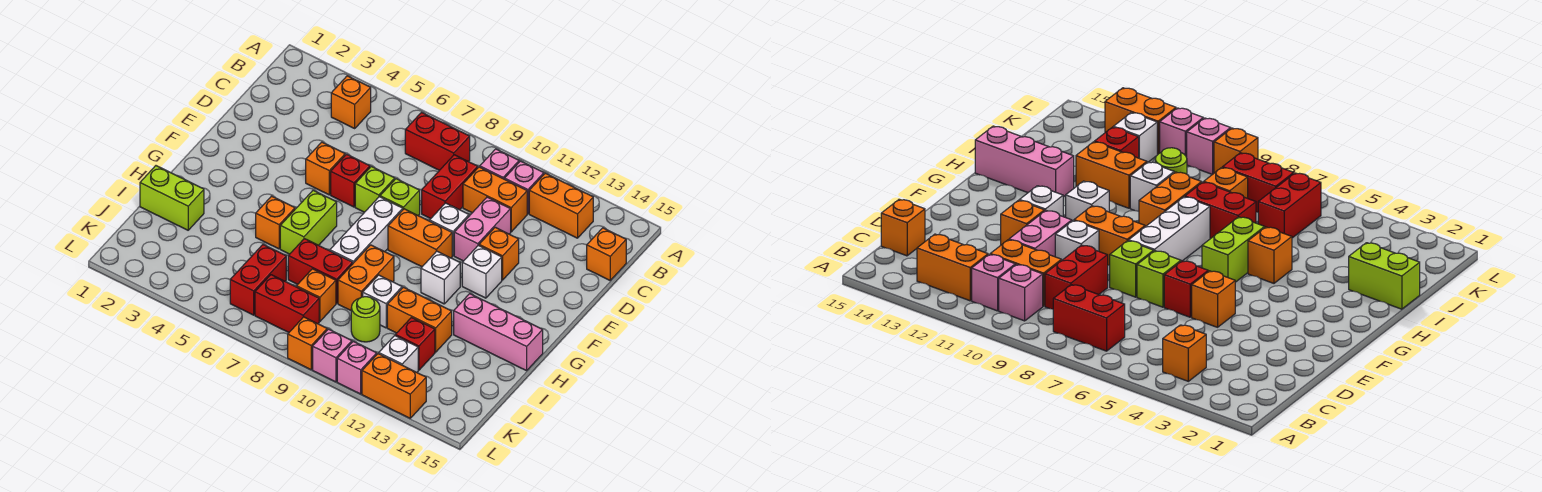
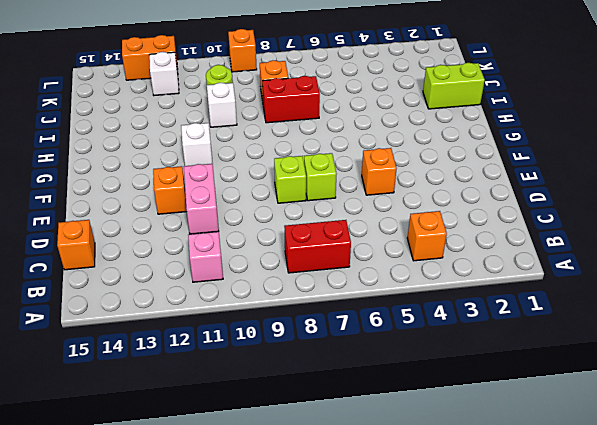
none -> pink brick B10 level 1
none -> orange brick B12:B13 level 1
none -> red brick C9:D9 level 1
none -> orange brick C10:C11 level 1

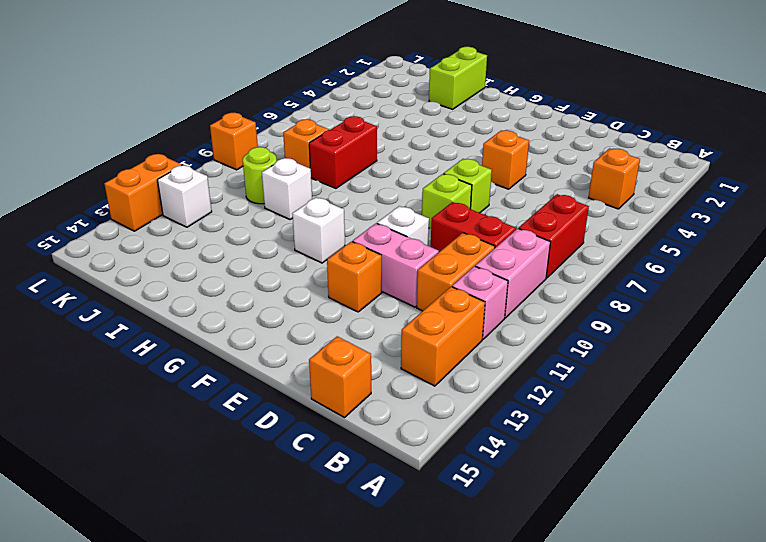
pink brick B9:B10 level 1 -> pink brick B10 level 1
none -> red brick E6 level 1
none -> white brick F8:H8 level 1
none -> orange brick F9:F10 level 1
none -> white brick F12 level 1

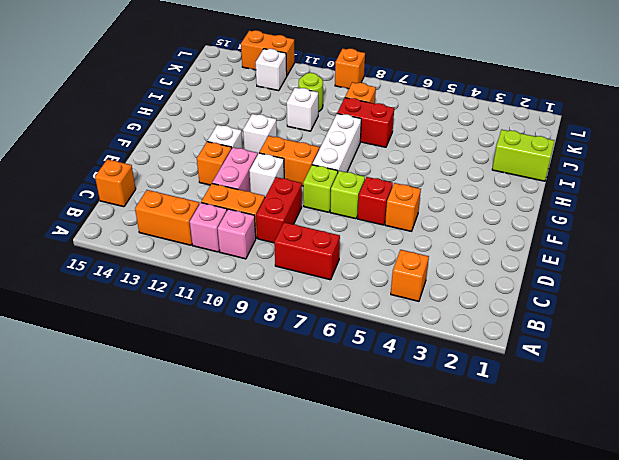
none -> lime brick G6:H6 level 1
none -> orange brick H5 level 1
none -> orange brick H9:I9 level 1
none -> pink brick H13:H15 level 1

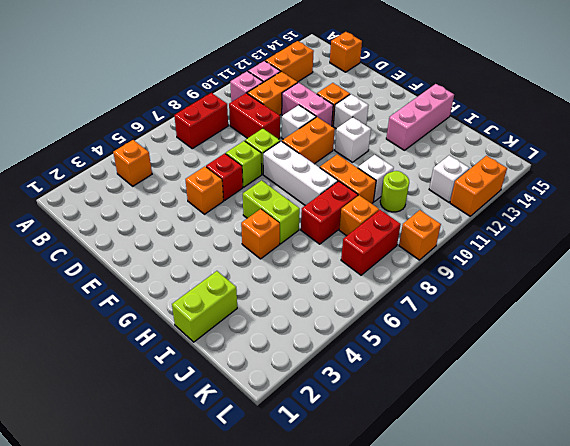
none -> orange brick I11:I12 level 1
none -> red brick J6:K6 level 1
none -> red brick J12 level 1
none -> pink brick L10 level 1

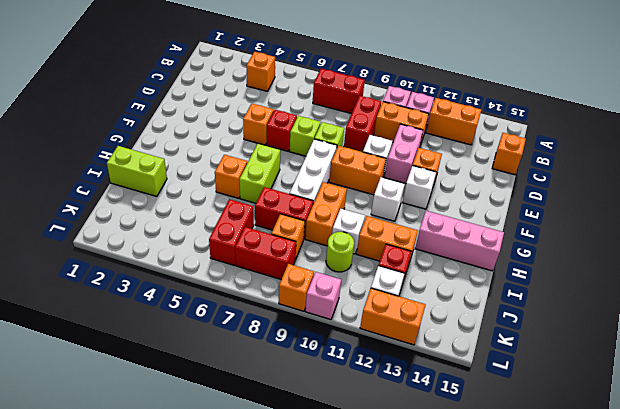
none -> pink brick L11 level 1

